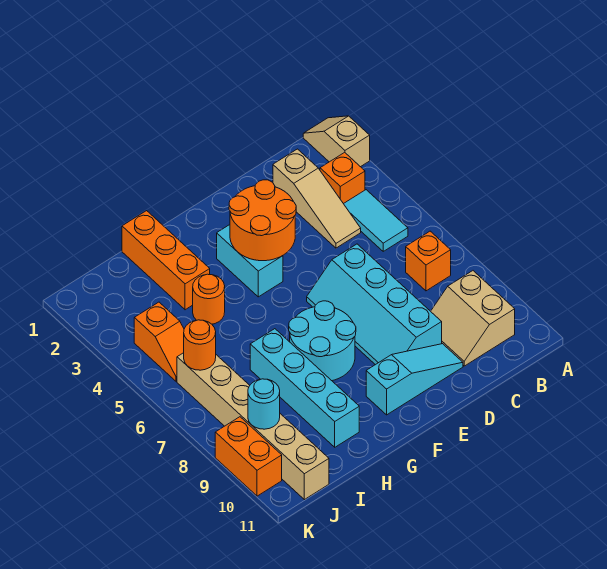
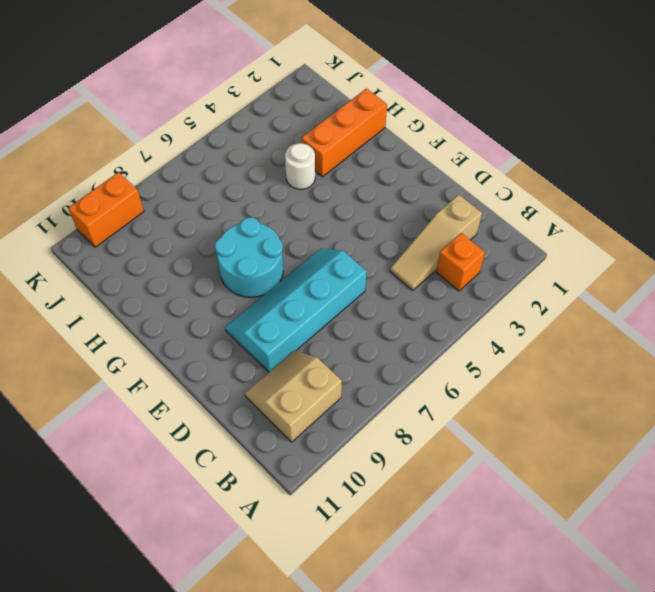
white round brick H4 level 1 -> orange round brick H4 level 1
none -> tan slope A1:A2 level 1 top 2
none -> cyan tile B4:B5 level 1
none -> orange brick B7 level 1

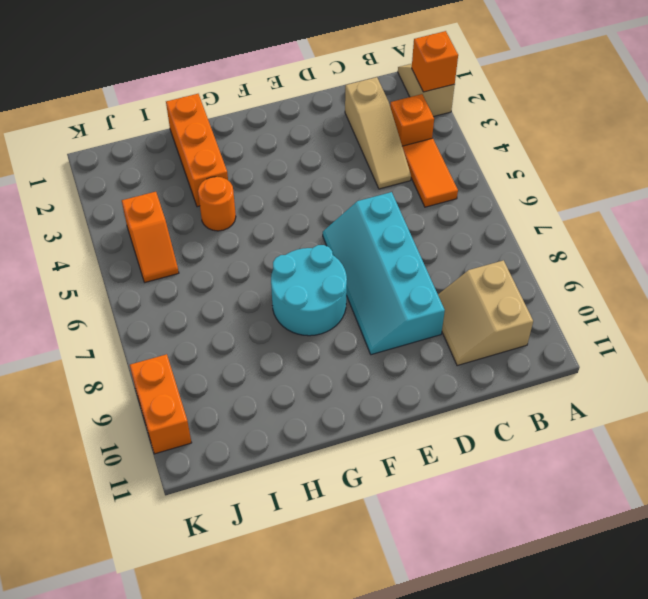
orange brick A2 level 2 -> orange brick B7 level 1
orange tile B4:B5 level 1 -> cyan tile B4:B5 level 1
none -> cyan slope D10:F10 level 1 top F
none -> cyan brick F3:F4 level 1
none -> cyan brick H7:H10 level 1

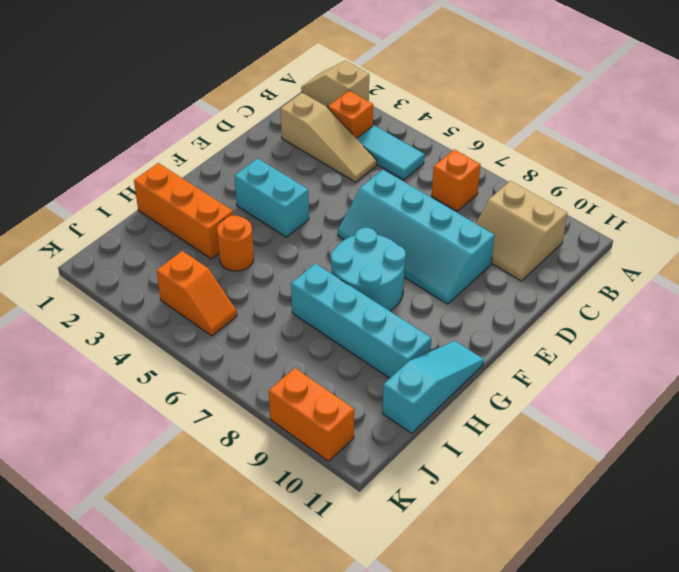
cyan slope G11:I11 level 1 top I -> cyan slope D10:F10 level 1 top F
none -> tan brick J6:J11 level 1
none -> orange round brick E3:F4 level 2
none -> orange round brick J6 level 2

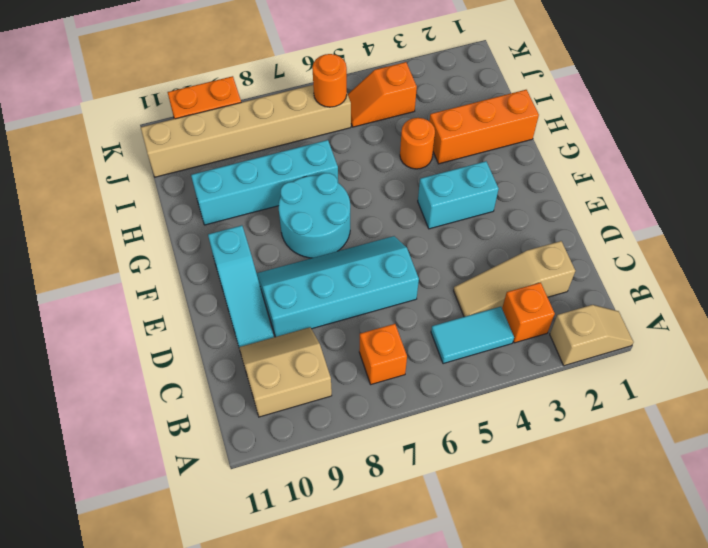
none -> orange round brick E3:F4 level 2
none -> cyan round brick J9 level 2

